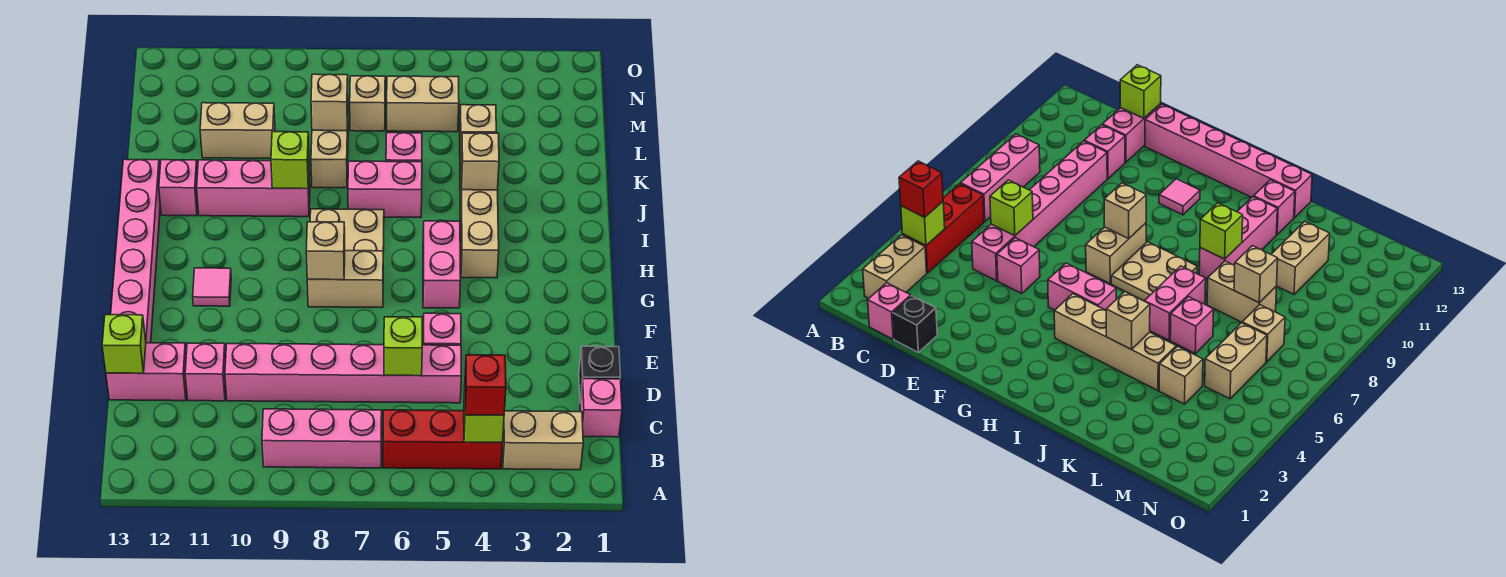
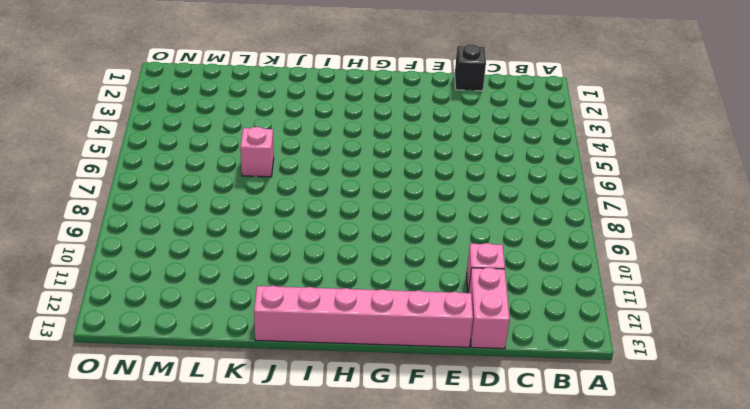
none -> tan brick B2:B3 level 1
none -> red brick B4:B6 level 1
none -> pink brick B7:B9 level 1
none -> pink brick C1 level 1

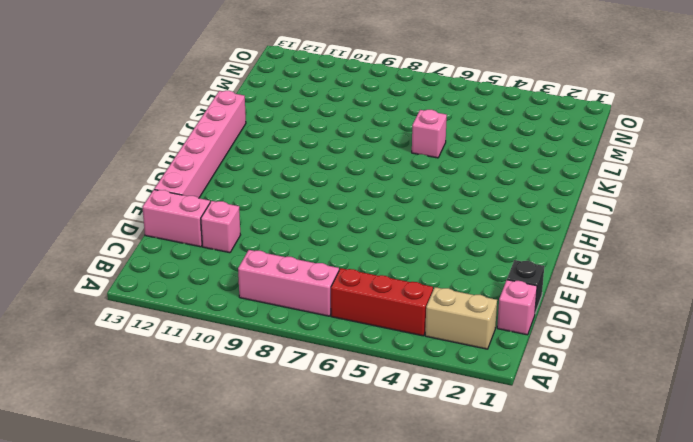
none -> pink brick D5:D10 level 1
none -> pink brick E5 level 1
none -> pink brick G5:H5 level 1
none -> tan brick G7:G8 level 1

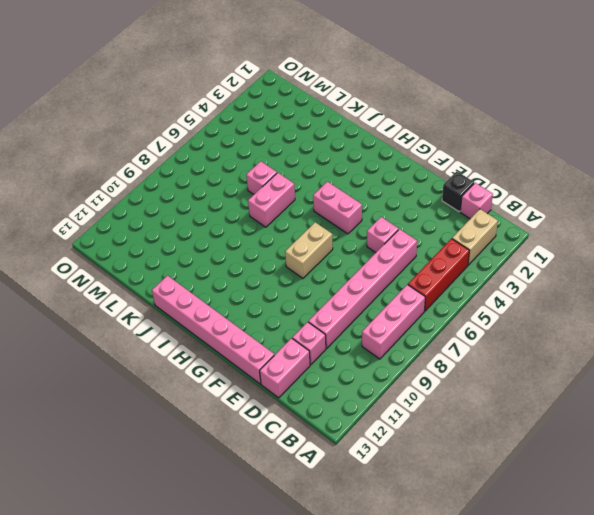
none -> pink tile G11 level 1
none -> tan brick H4:K4 level 1
none -> tan plate H7:I8 level 1
none -> pink brick J9:J11 level 1

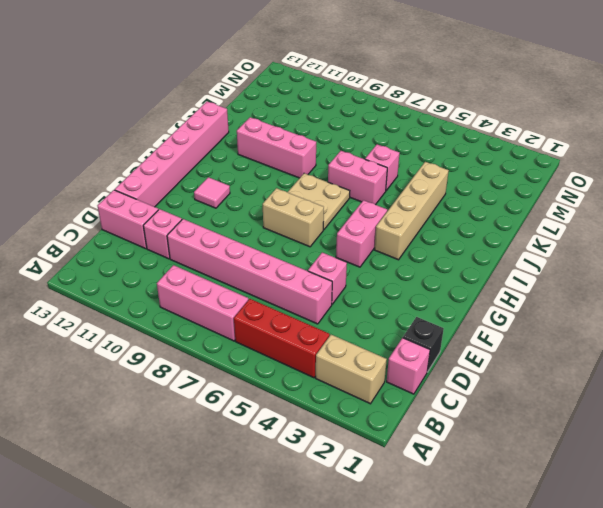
none -> pink brick J12 level 1
none -> tan brick K8:L8 level 1
none -> tan brick L4 level 1
none -> tan brick L10:L11 level 1

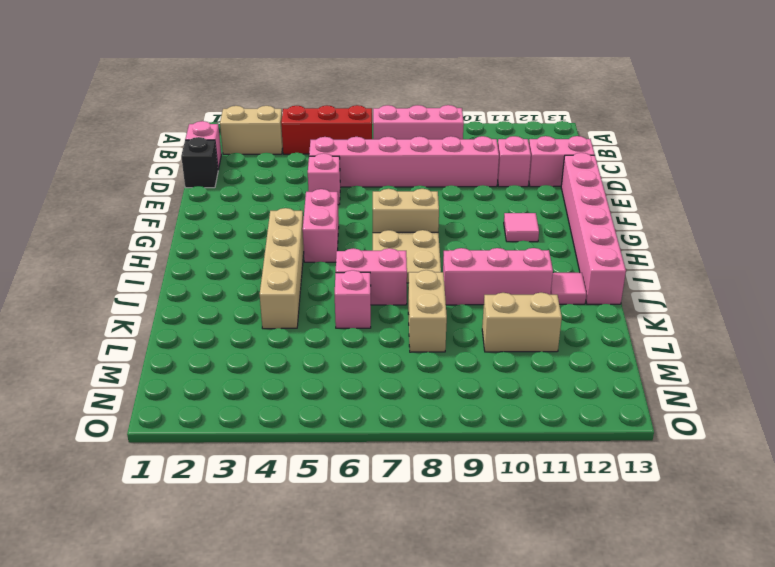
pink tile J12 level 1 -> pink brick J12 level 1
none -> tan brick L4 level 1
none -> tan brick M5:M6 level 1
none -> tan brick M7 level 1
none -> lime brick B4 level 2

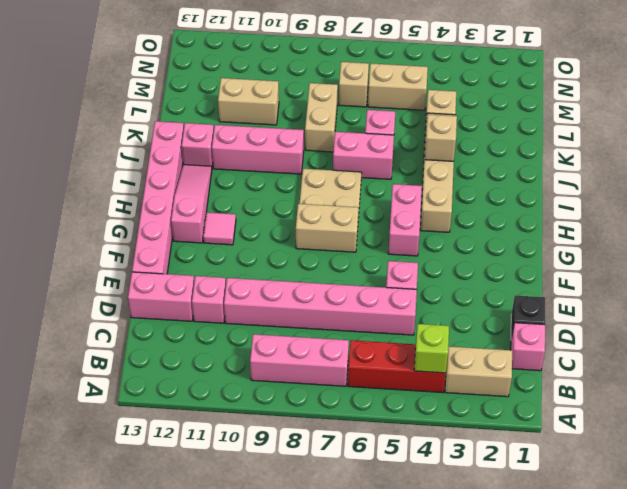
pink slope G12:I12 level 1 top G -> none
none -> lime brick D6 level 2
none -> lime brick D13 level 2
none -> tan brick G8 level 2
none -> lime brick J9 level 2

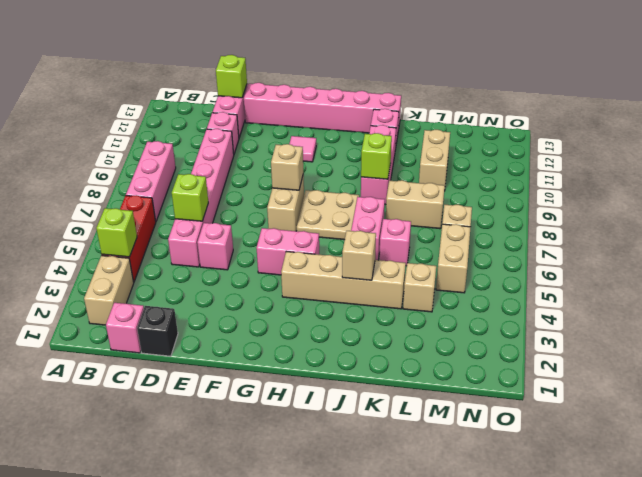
none -> tan brick L8 level 2
none -> red brick B4 level 3

